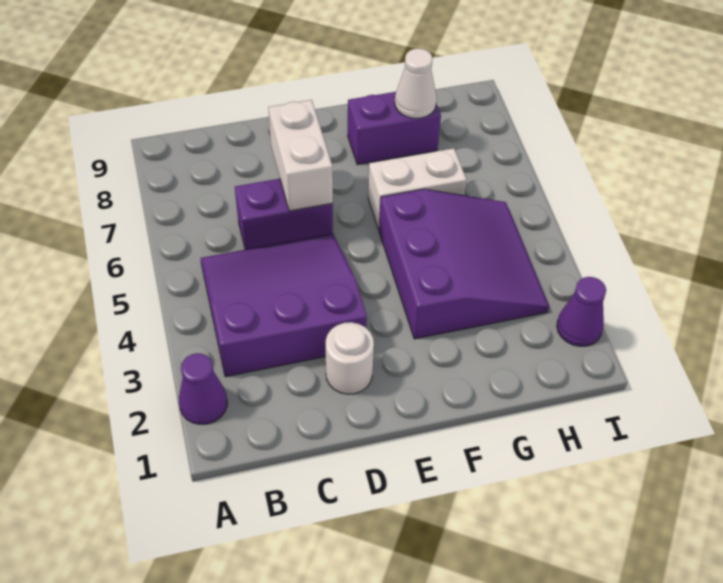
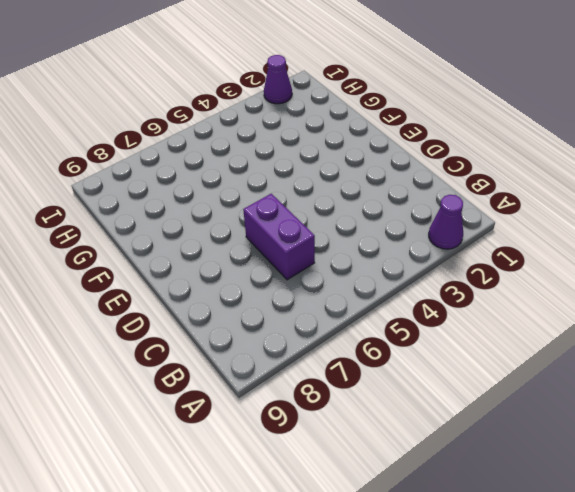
none -> purple slope B3:D5 level 1 top 3
none -> white round brick D2 level 1

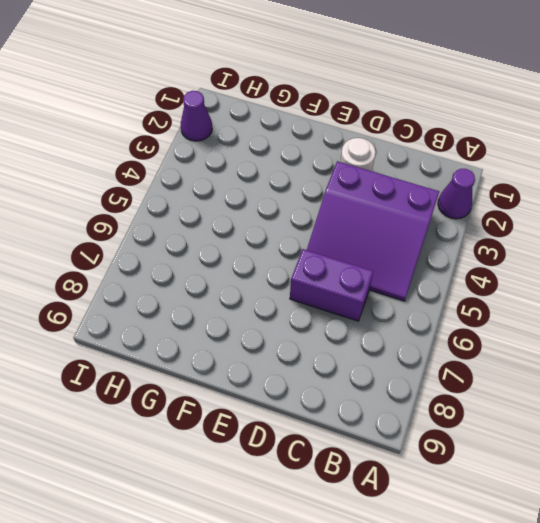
none -> purple slope F3:H5 level 1 top F
none -> white brick F6:G6 level 1

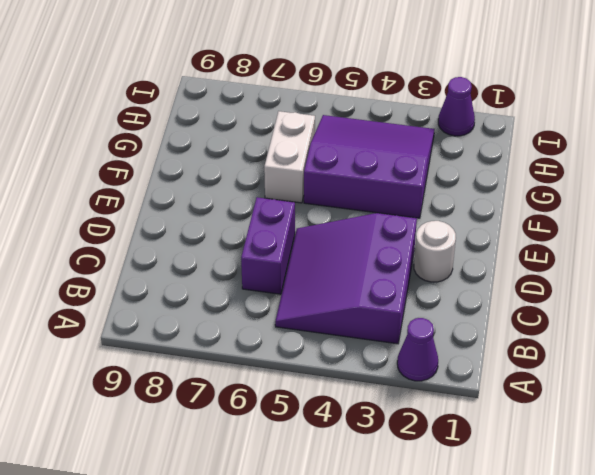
none -> purple brick F8:G8 level 1
none -> white brick D6:D7 level 2

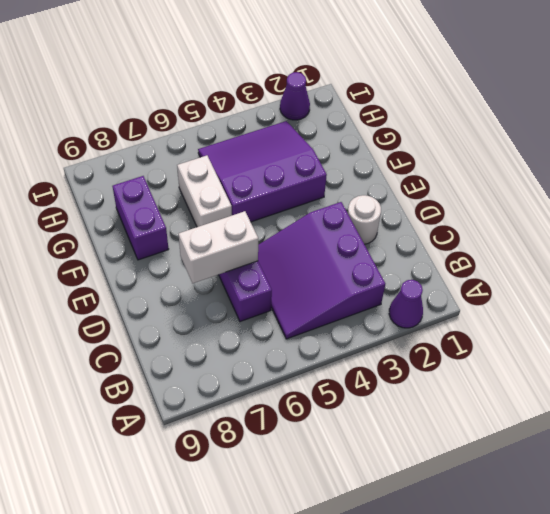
none -> white cone G8 level 2

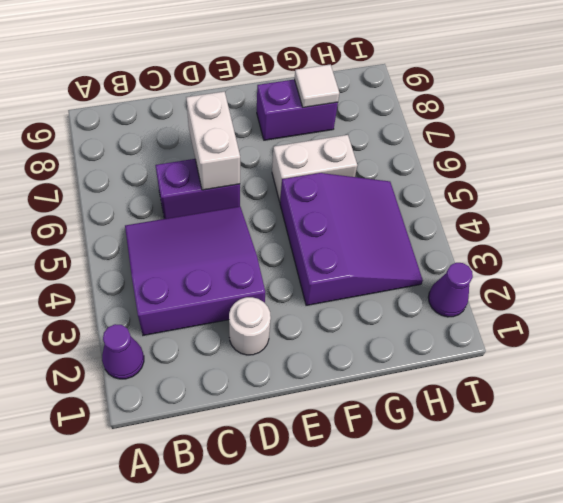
white tile G8 level 2 -> white cone G8 level 2

